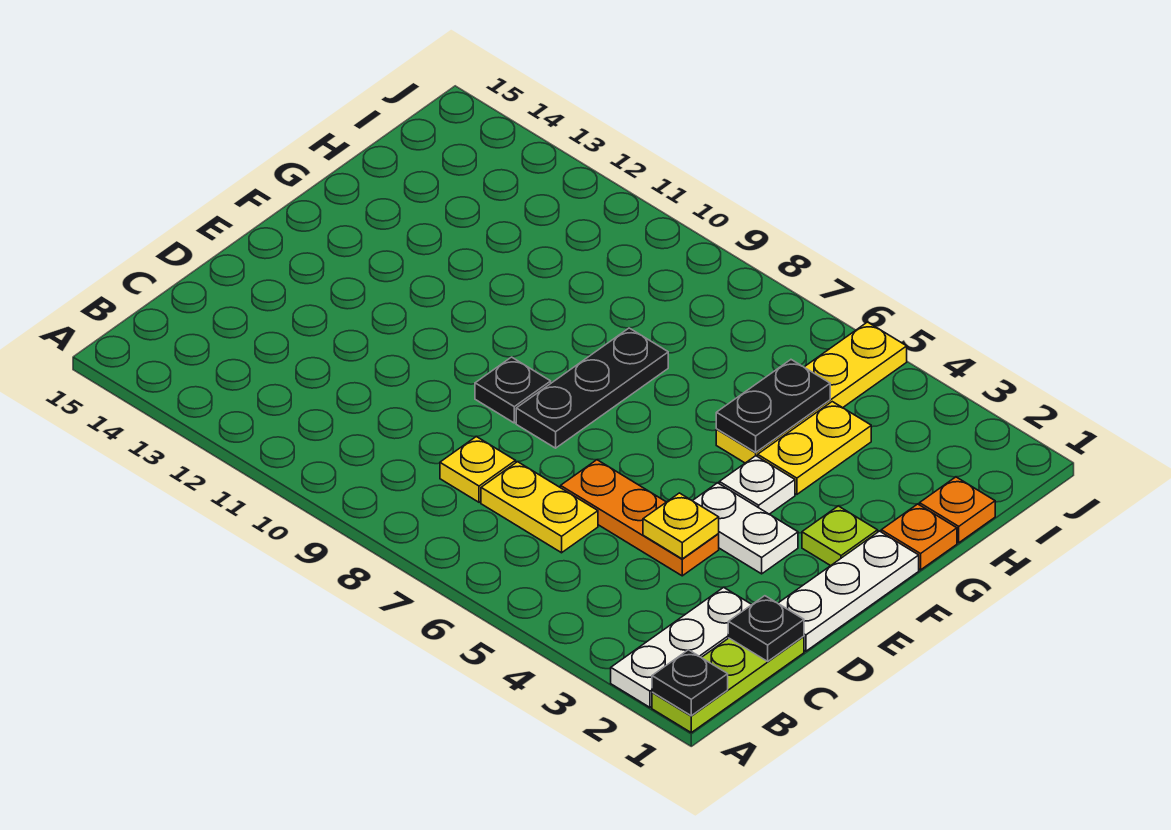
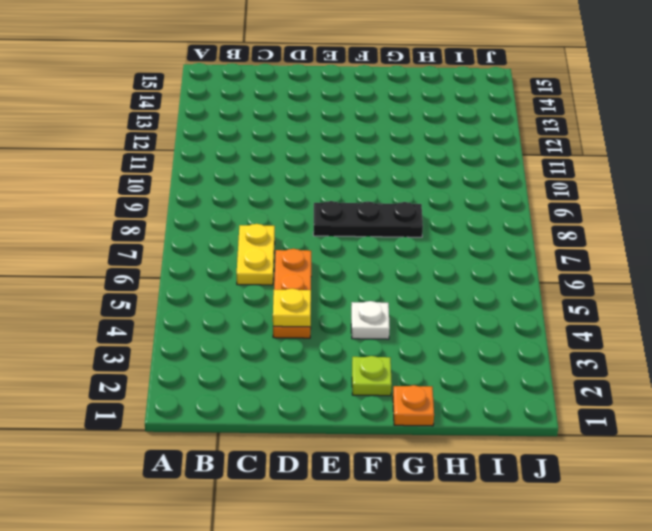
none -> lime plate A1:C1 level 1
none -> white plate A2:C2 level 1
none -> yellow plate C8 level 1

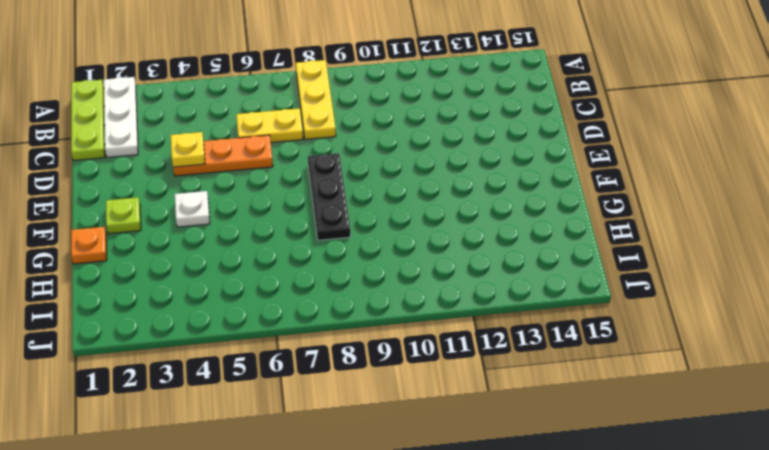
yellow plate A8:C8 level 1 -> yellow plate C8 level 1
none -> white plate D1:F1 level 1
none -> white plate E3:E4 level 1
none -> black plate E9 level 1

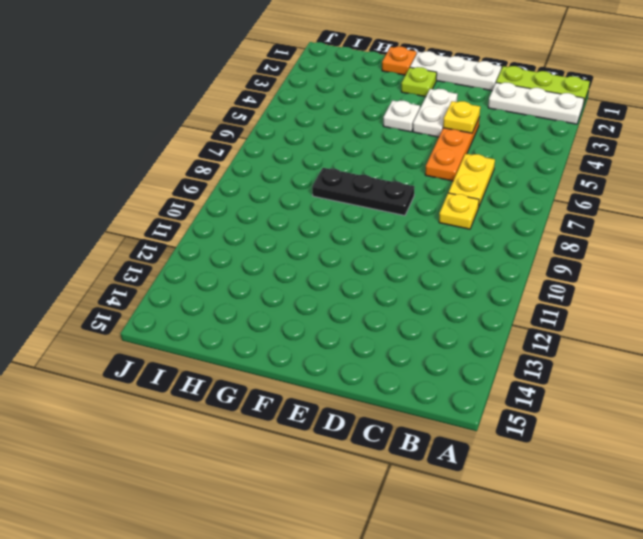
none -> black plate E9 level 1
none -> yellow plate G4:H4 level 1
none -> yellow plate G5:J5 level 1

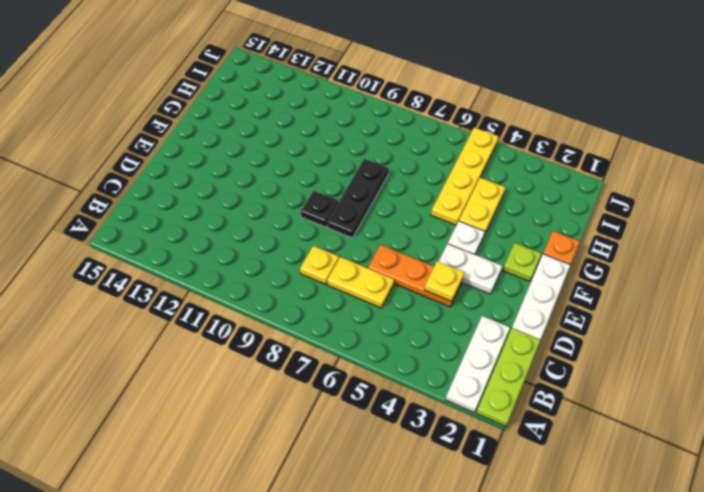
none -> orange plate H1 level 1
none -> black plate A1 level 2
none -> black plate C1 level 2

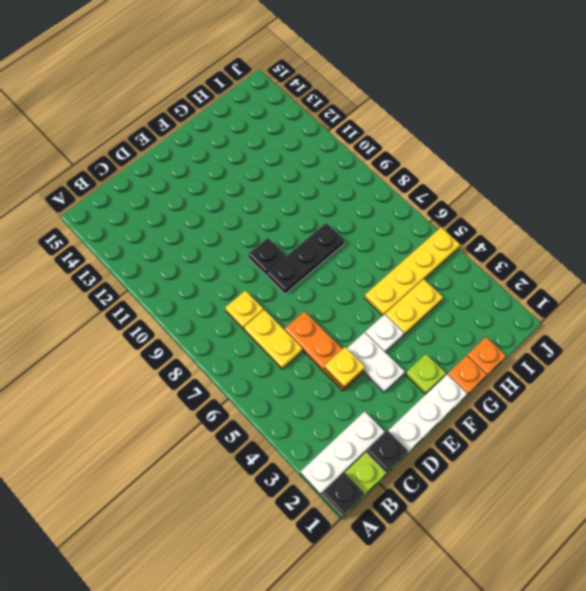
none -> black plate G5:H5 level 2

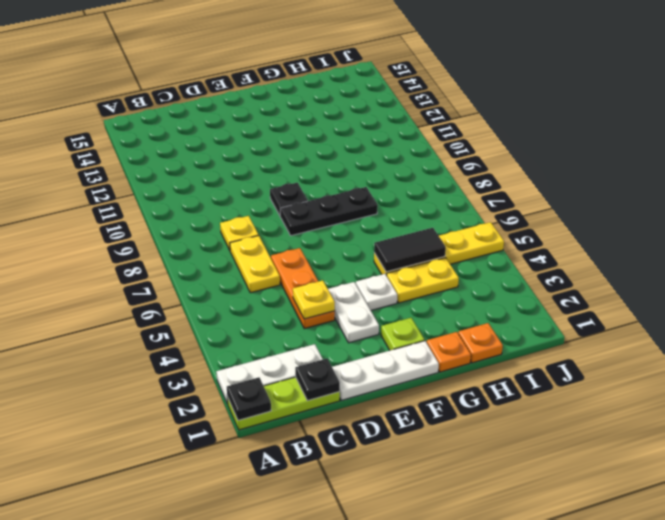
black tile G5:H5 level 2 -> black plate G5:H5 level 2

